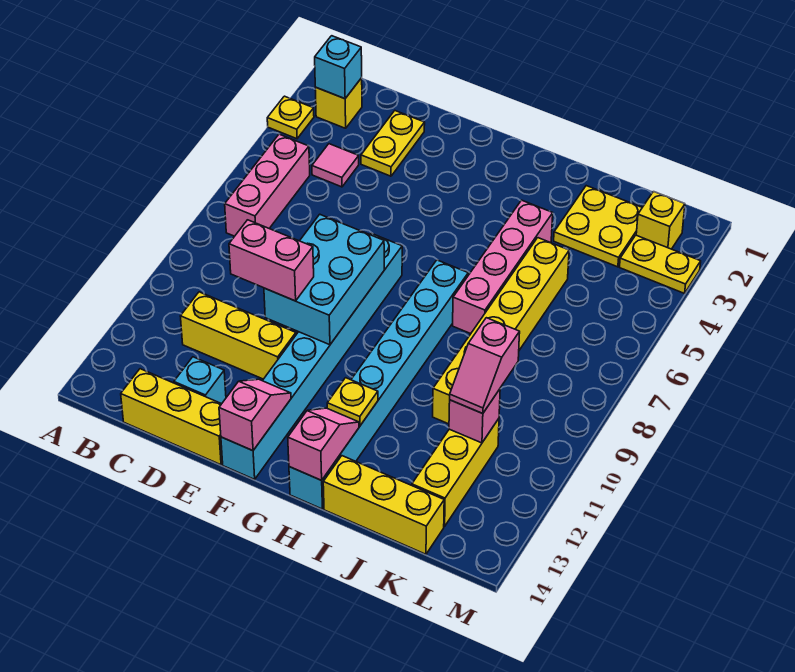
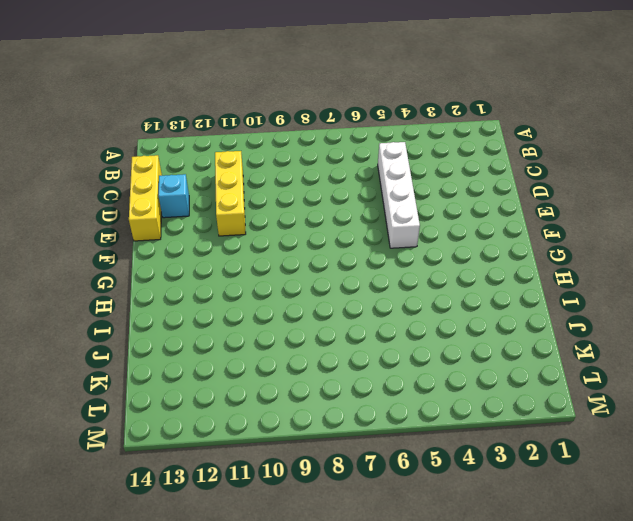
white brick C5:F5 level 1 -> none
none -> yellow plate A3 level 1
none -> yellow brick B2 level 1
none -> pink brick B5:B7 level 1

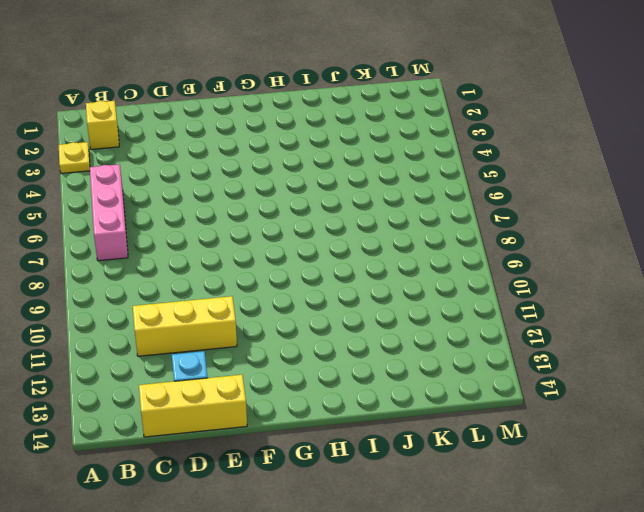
none -> pink tile C4 level 1
none -> yellow plate D2:D3 level 1
none -> cyan brick F7:F14 level 1

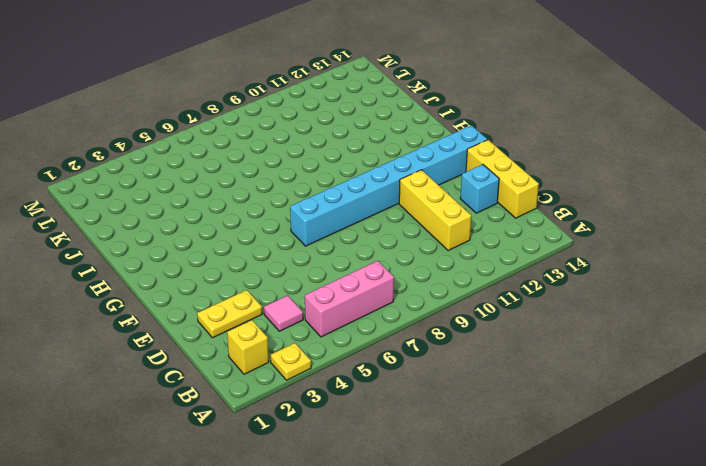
none -> cyan brick H7:H14 level 1
none -> pink brick I4:I7 level 1
none -> yellow brick I14:K14 level 1

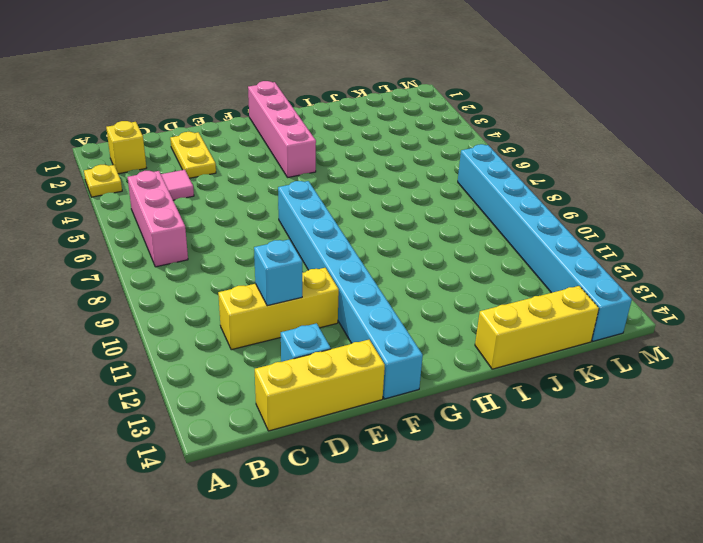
cyan brick D11 level 2 -> cyan brick B2 level 2
pink brick G1:G4 level 1 -> pink brick I4:I7 level 1
cyan brick L7:L14 level 1 -> cyan brick H7:H14 level 1
none -> yellow plate J2:K3 level 1
none -> yellow brick J5:J10 level 1
none -> yellow brick K11:K13 level 1

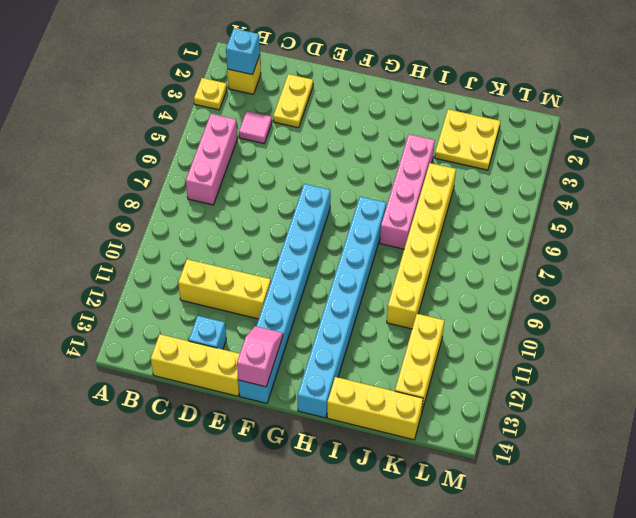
none -> yellow brick L2 level 1
none -> yellow plate L3:M3 level 1
none -> cyan brick E8:F10 level 2

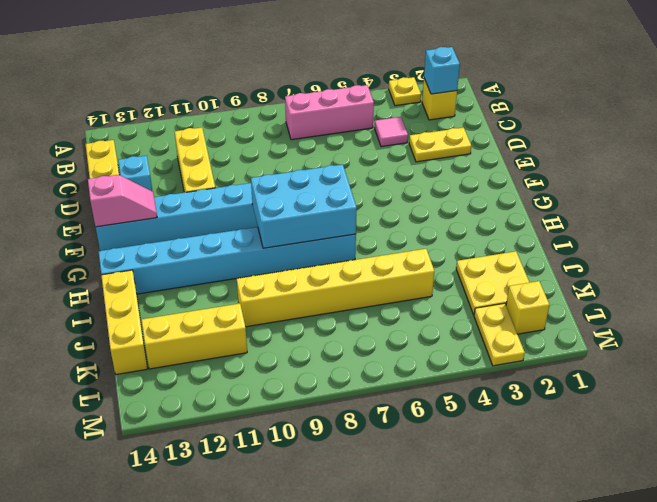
cyan brick G7:H9 level 2 -> cyan brick E8:F10 level 2
none -> pink brick I4:I7 level 1
none -> yellow plate H12 level 2
none -> pink slope H13:H14 level 2 top 14

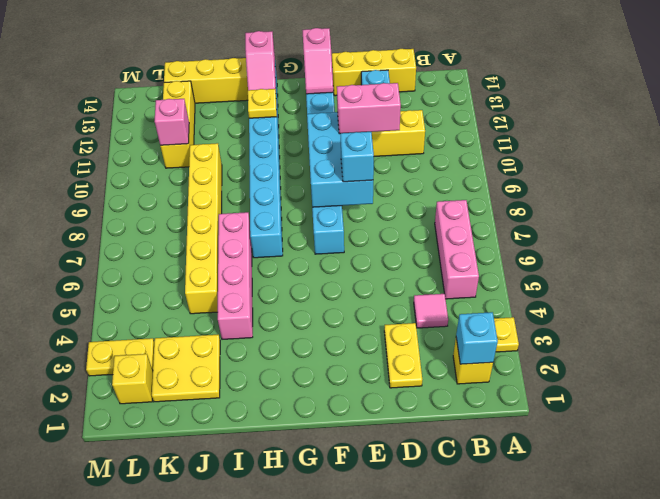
cyan brick E8 level 3 -> none
none -> pink slope K10:K11 level 3 top 10

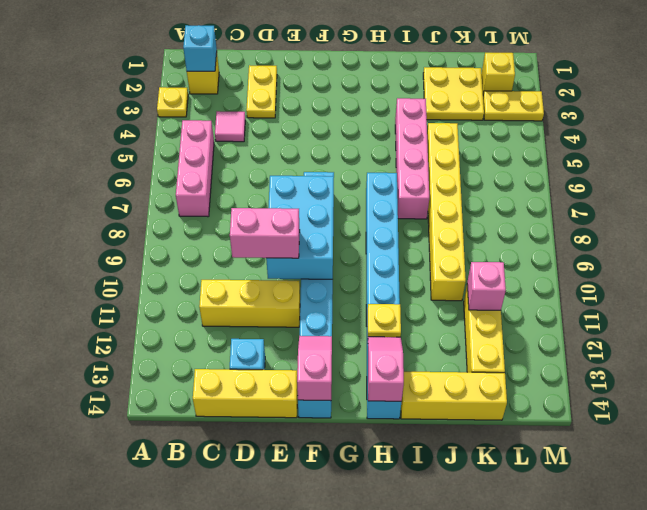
none -> pink slope K10:K11 level 3 top 10

